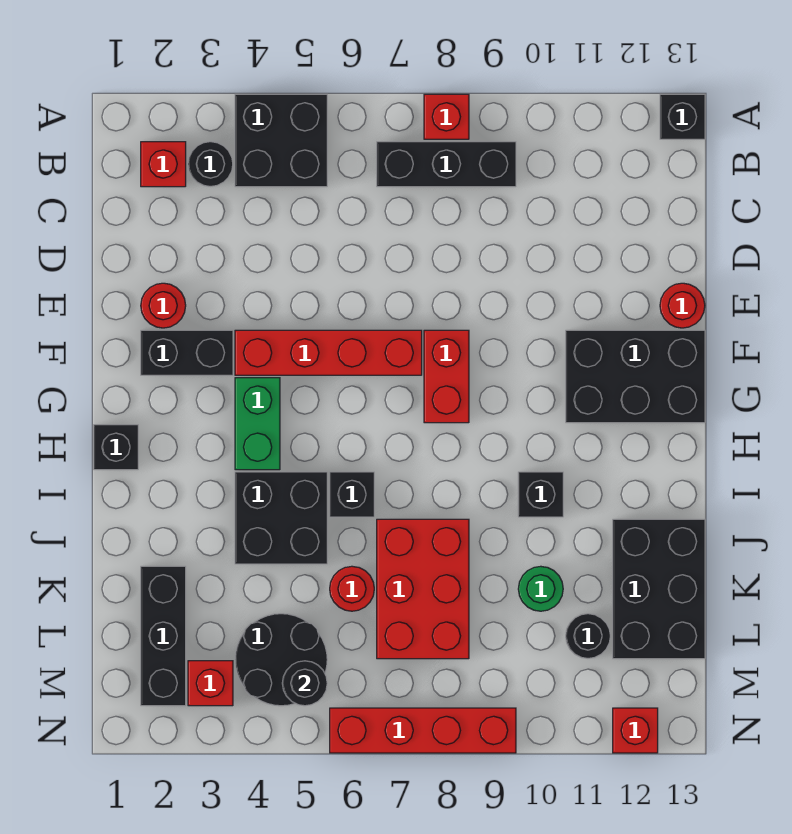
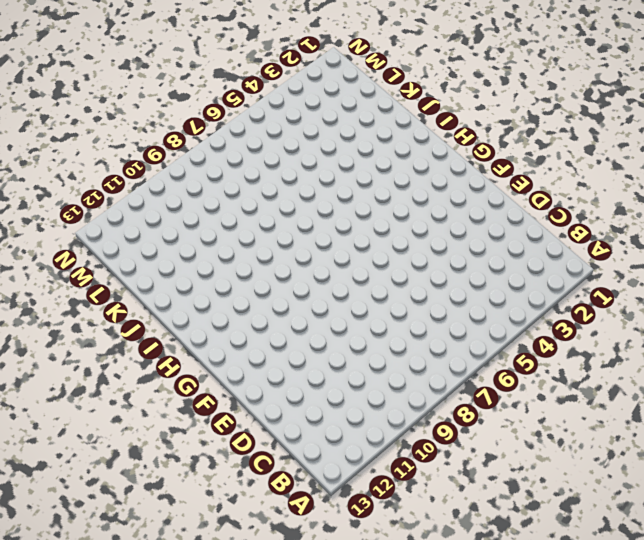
none -> black brick A4:B5 level 1
none -> red brick A8 level 1
none -> black brick A13 level 1

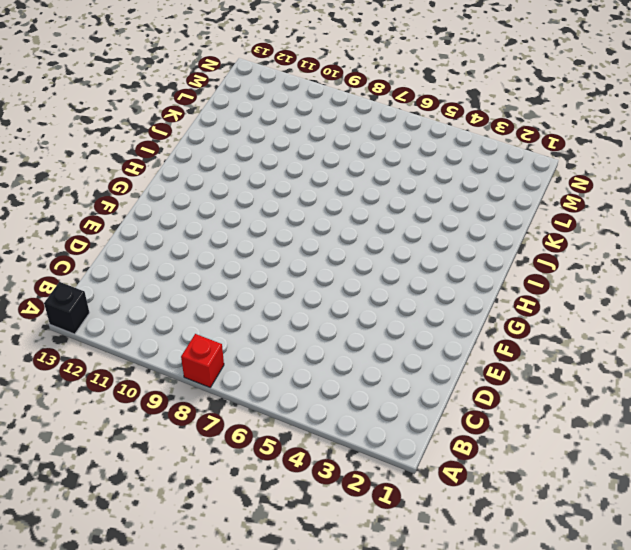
none -> black brick A4:B5 level 1
none -> red brick B2 level 1
none -> black round brick B3 level 1

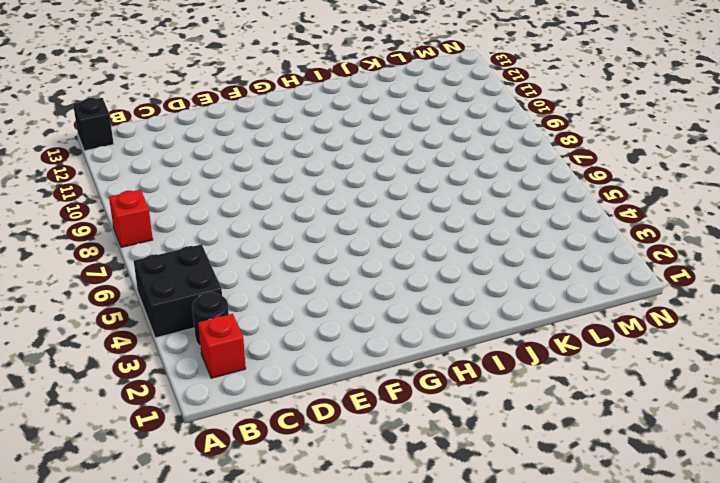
none -> black brick B7:B9 level 1
none -> red round brick E2 level 1
none -> red round brick E13 level 1

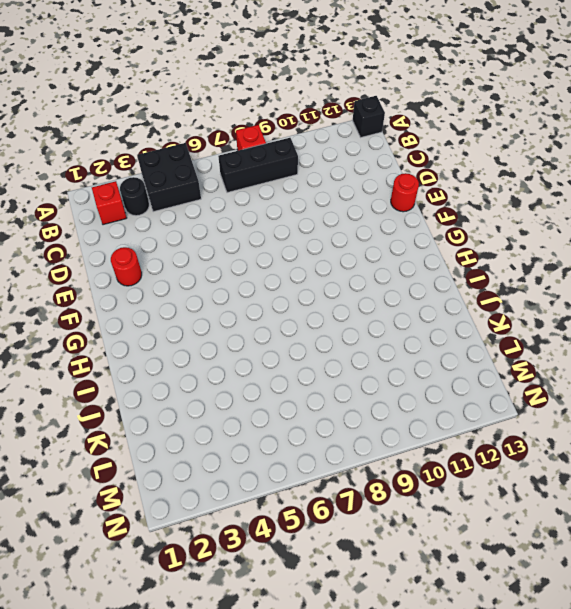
none -> black brick F2:F3 level 1
none -> red brick F4:F7 level 1
none -> red brick F8:G8 level 1

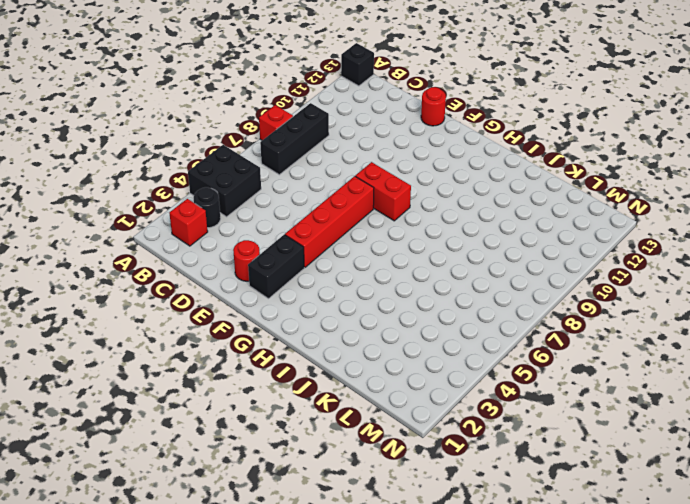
none -> black brick F11:G13 level 1
none -> green brick G4:H4 level 1
none -> black brick H1 level 1

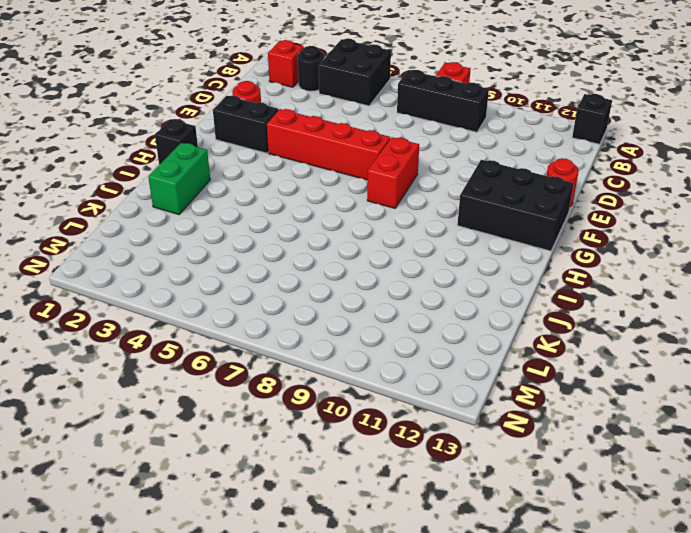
green brick I2:J2 level 1 -> green brick G4:H4 level 1
none -> black brick I4:J5 level 1
none -> black brick I6 level 1
none -> black brick I10 level 1

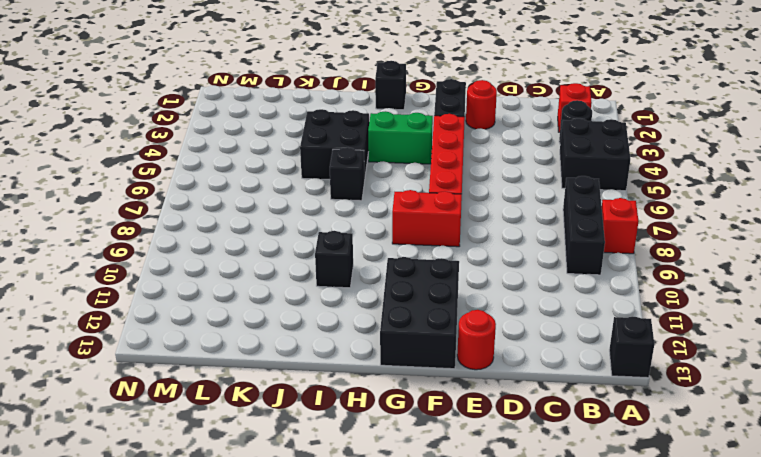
none -> red brick J7:L8 level 1
none -> black brick J12:L13 level 1
none -> black brick K2:M2 level 1

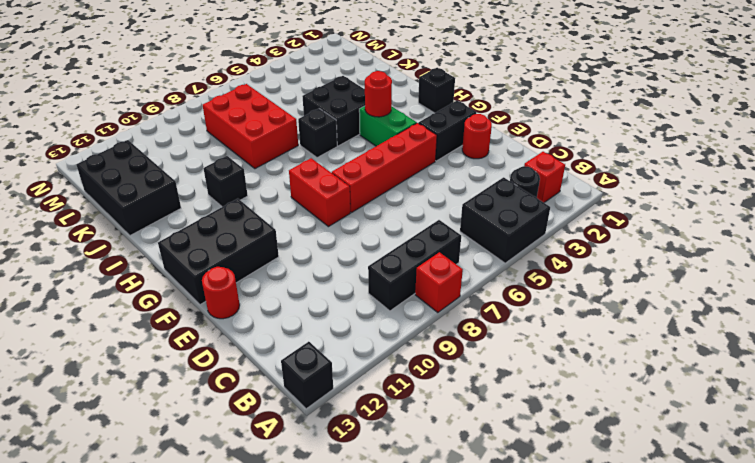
red round brick H4 level 2 -> red round brick K6 level 1
none -> black brick K2:M2 level 1
none -> green round brick K10 level 1
none -> black round brick L4:M5 level 1

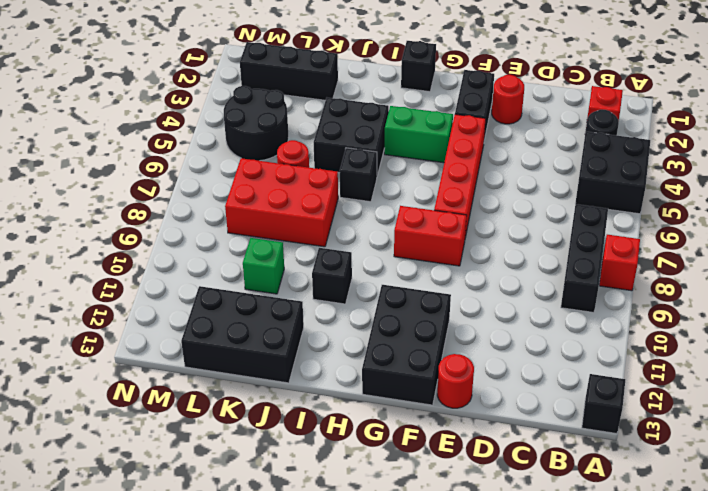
green brick K10 level 1 -> green round brick K10 level 1
none -> black round brick L11 level 1
none -> red brick M3 level 1
none -> red brick N6:N9 level 1

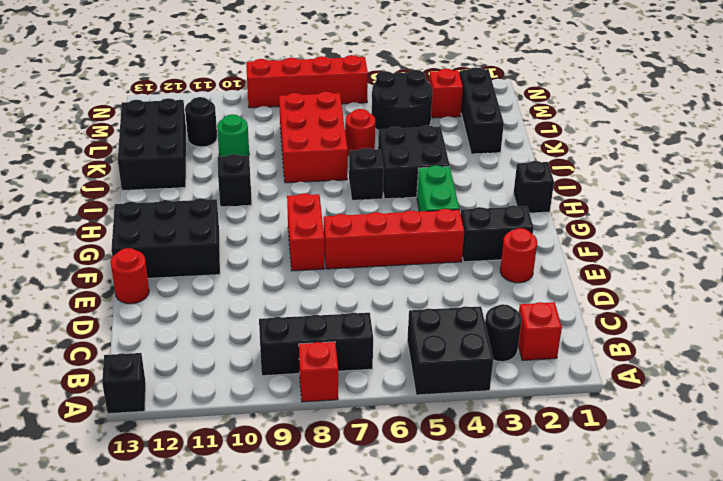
none -> red brick N12 level 1
none -> black round brick M5 level 2

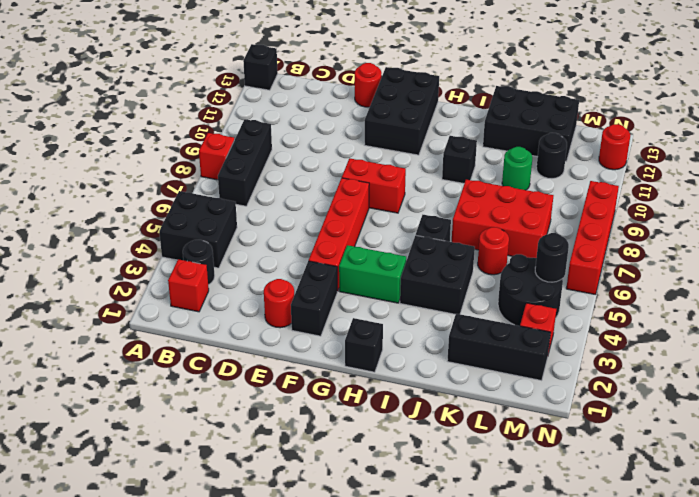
red round brick N12 level 1 -> red brick N12 level 1

